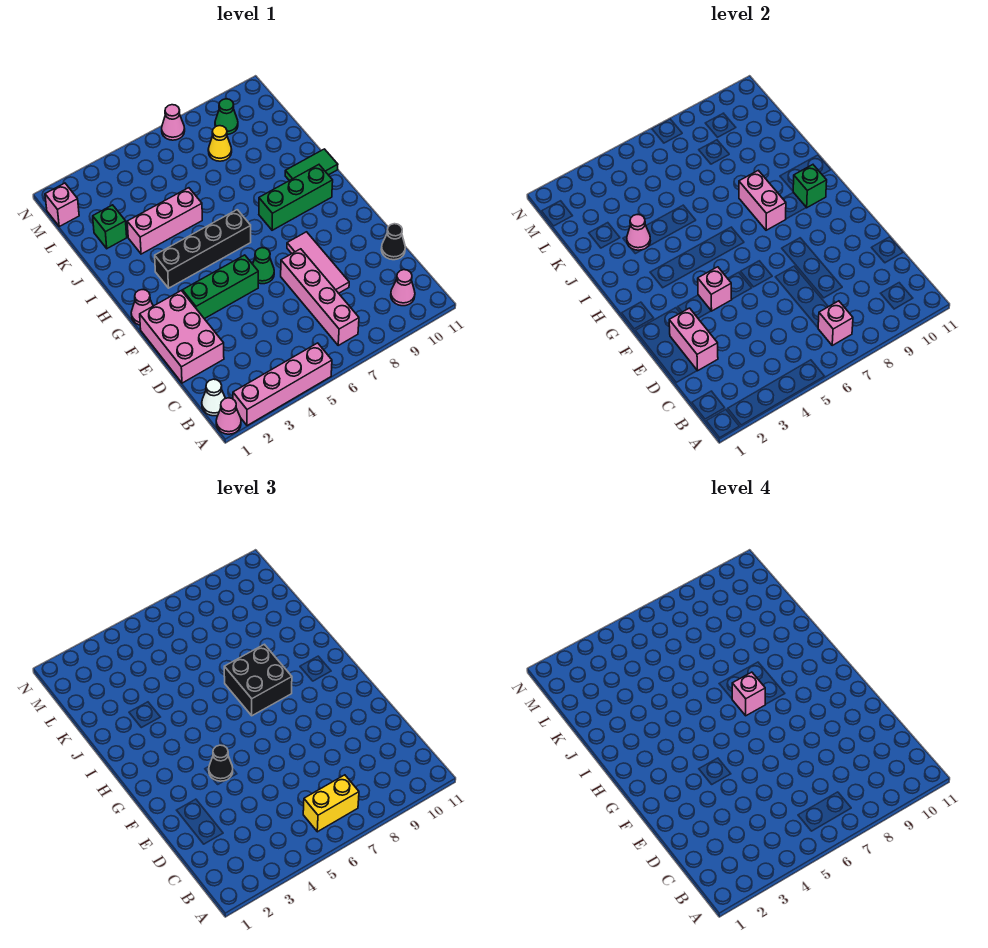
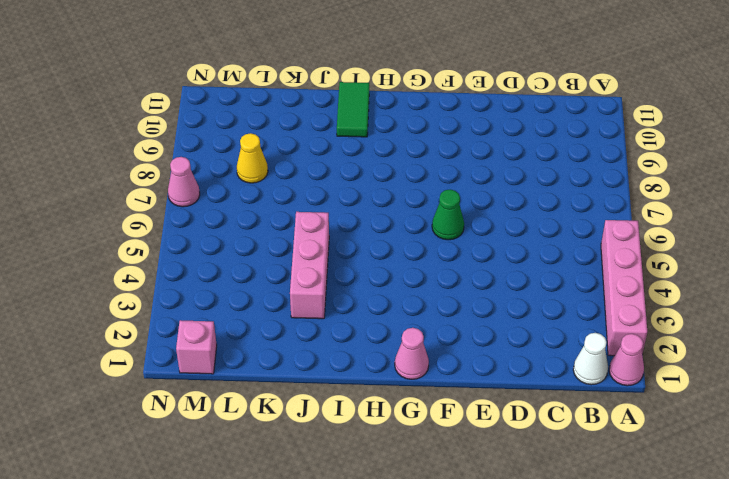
none -> pink brick B7:E7 level 1
none -> pink cone B10 level 1
none -> pink brick D1:F2 level 1
none -> pink tile D8:F8 level 1

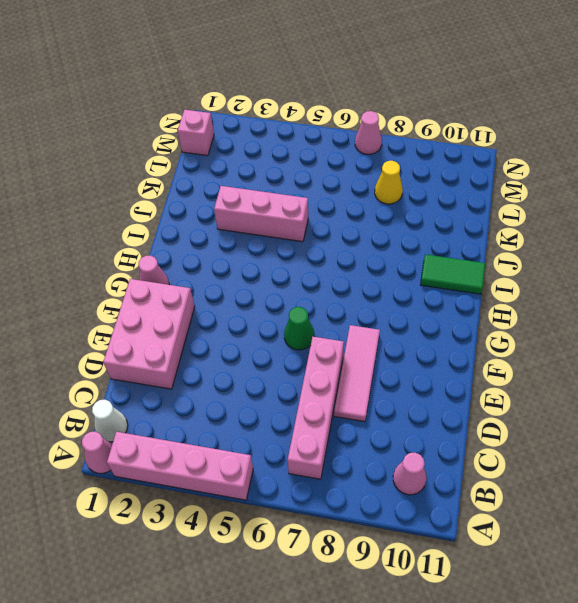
none -> black cone D11 level 1
none -> green brick F3:F5 level 1
none -> black brick H3:H6 level 1
none -> green brick H8:H10 level 1

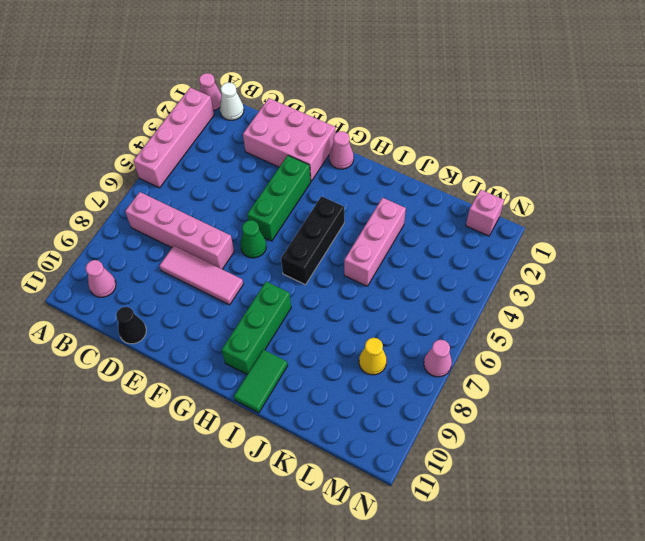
black brick H4:H6 level 1 -> black brick H3:H6 level 1
none -> green brick K2 level 1
none -> green cone M9 level 1
none -> pink brick B7 level 2
none -> pink brick D2:E2 level 2

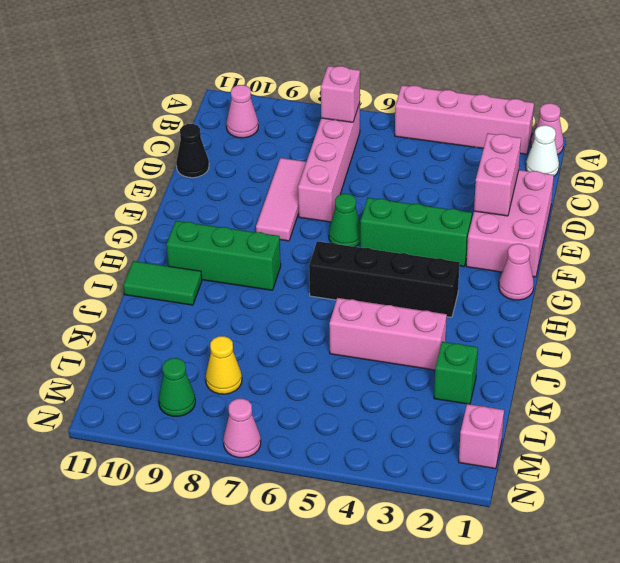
none -> pink brick F4 level 2
none -> pink brick H8:I8 level 2
none -> green brick H10 level 2
none -> pink cone J3 level 2

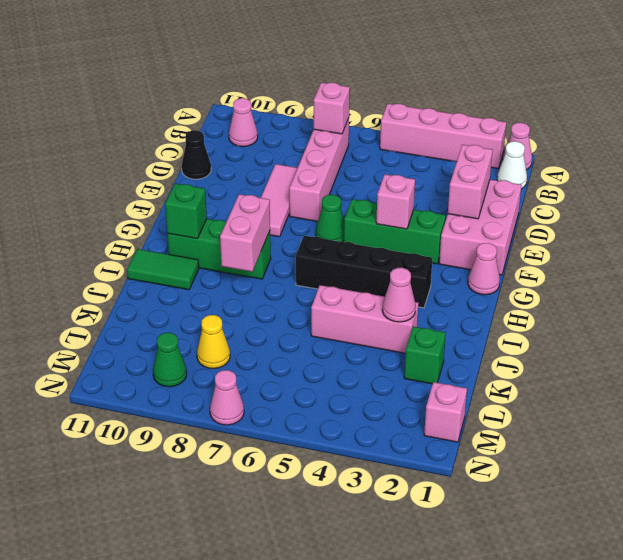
none -> yellow brick B6:B7 level 3
none -> black cone F4 level 3
none -> black brick H7:I8 level 3
none -> pink brick H7 level 4

